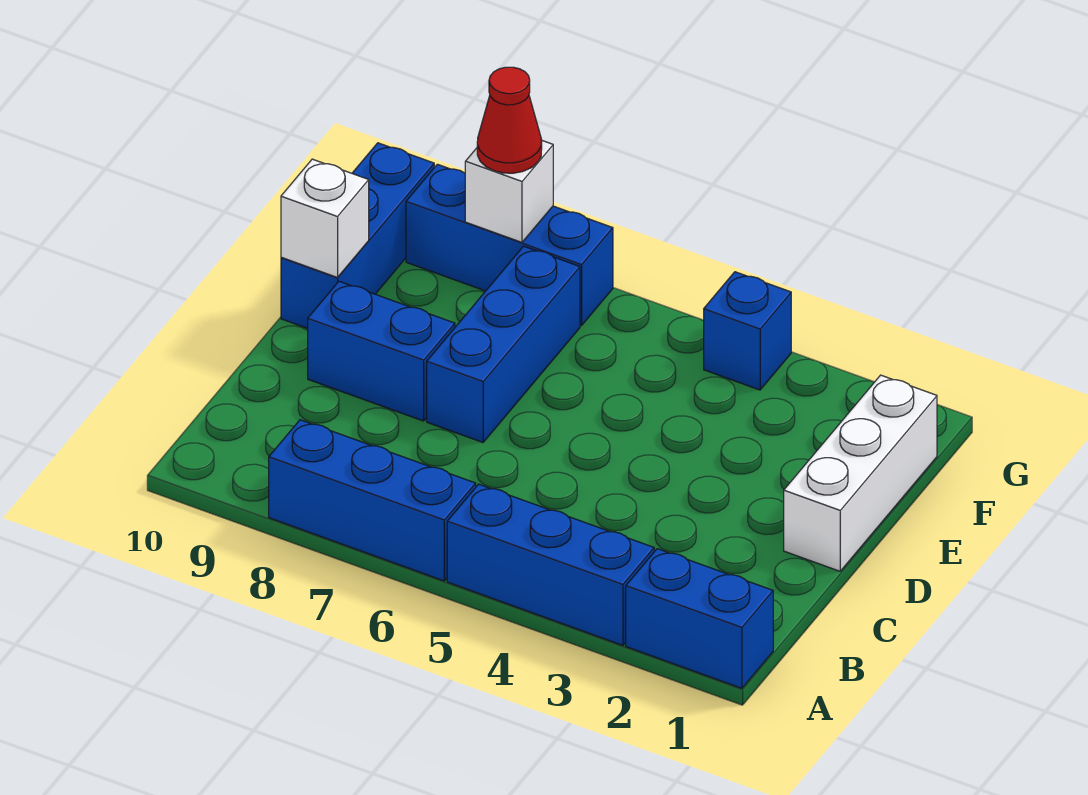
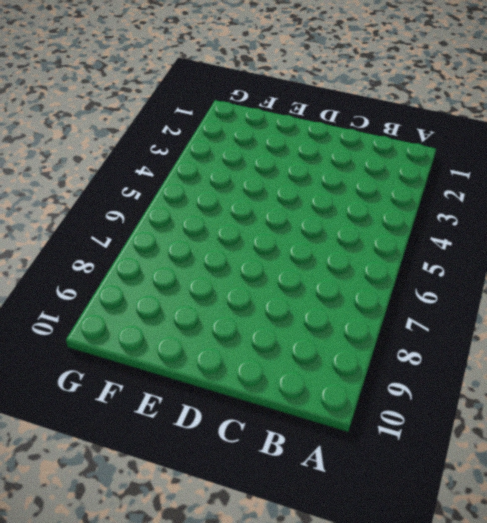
none -> blue brick A1:A2 level 1
none -> blue brick A3:A5 level 1
none -> blue brick A6:A8 level 1

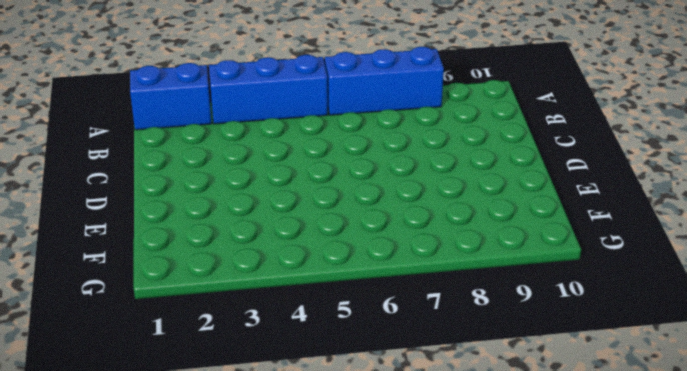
none -> white brick D1:F1 level 1
none -> blue brick D7:F7 level 1
none -> blue brick D8:D9 level 1

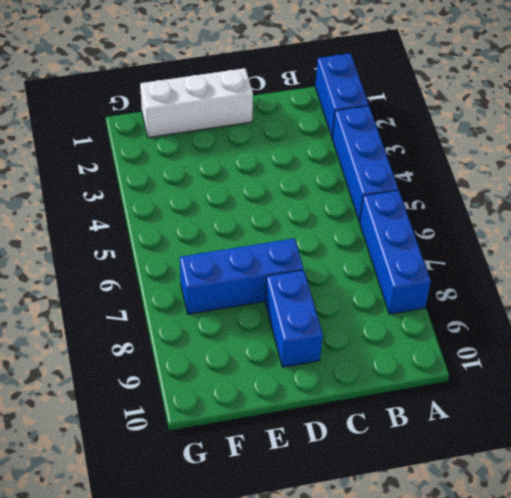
none -> blue brick E10:G10 level 1
none -> blue brick G4 level 1
none -> blue brick G7:G9 level 1

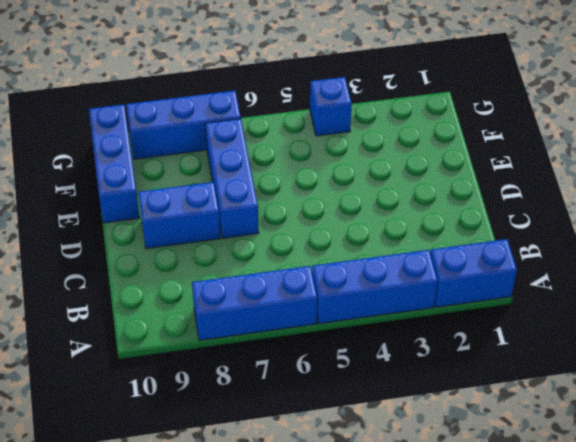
none -> white brick D1:F1 level 1
none -> white brick E10 level 2
none -> white brick G8 level 2

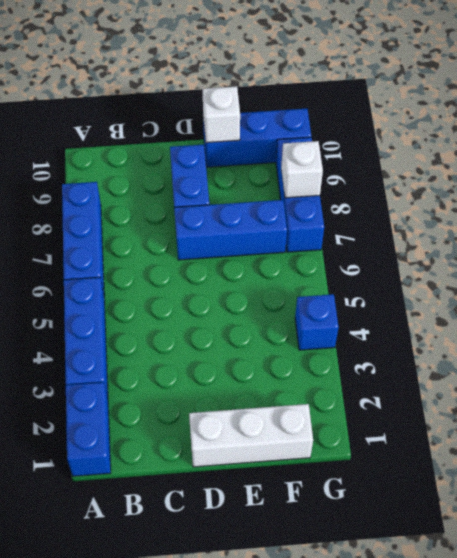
none -> red cone G8 level 3

